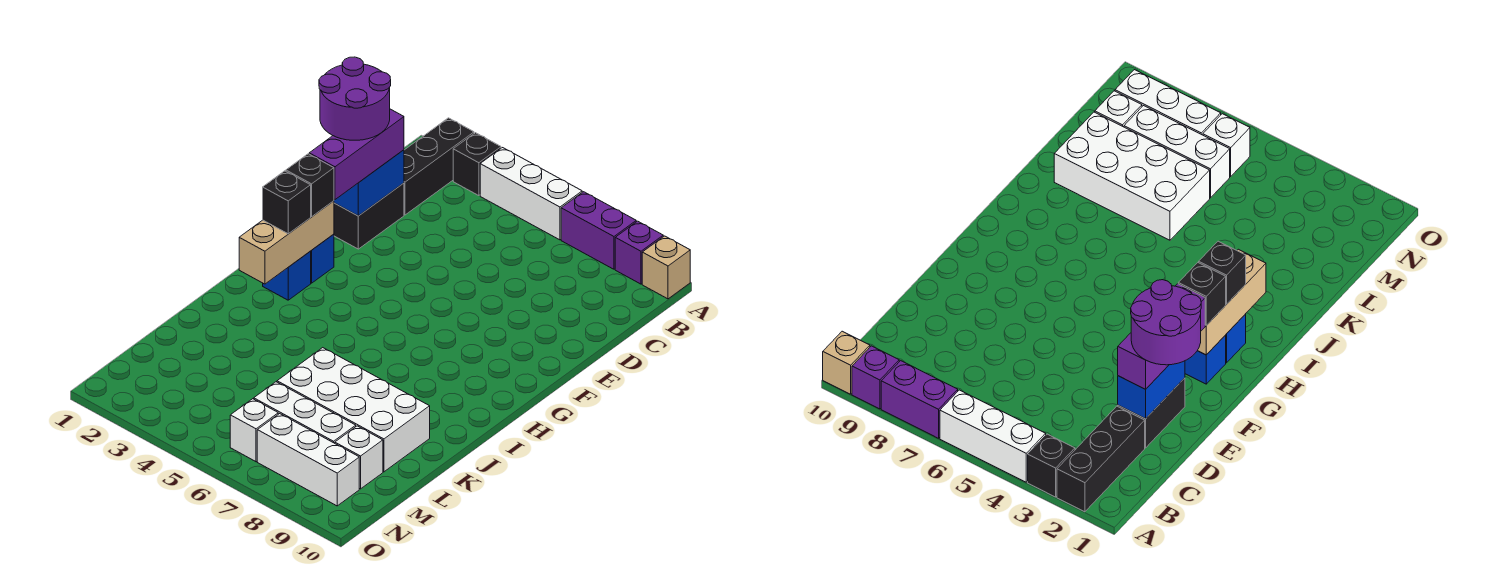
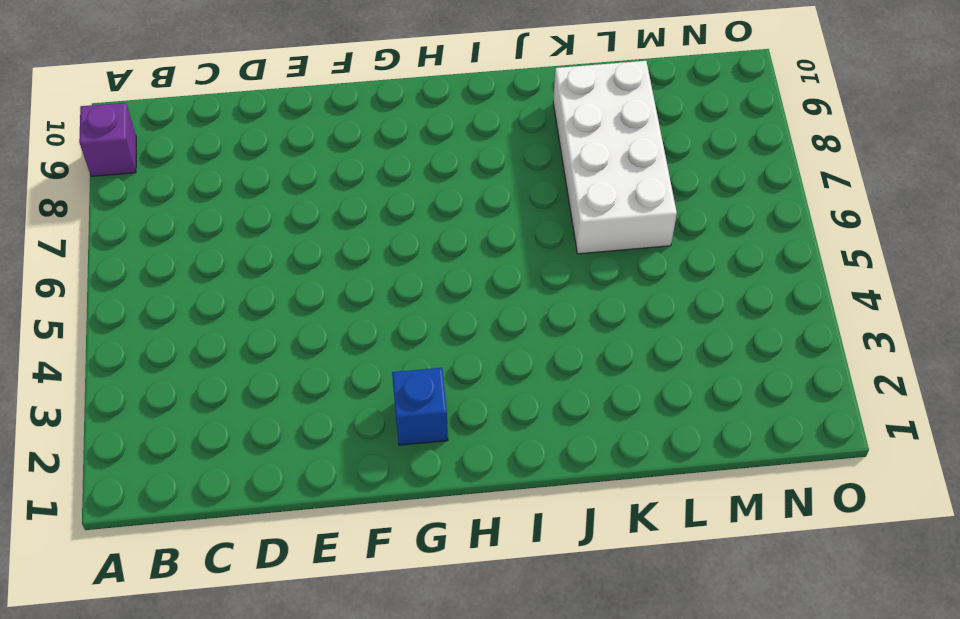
none -> black brick A2:C2 level 1
none -> black brick A3 level 1
none -> white brick A4:A6 level 1

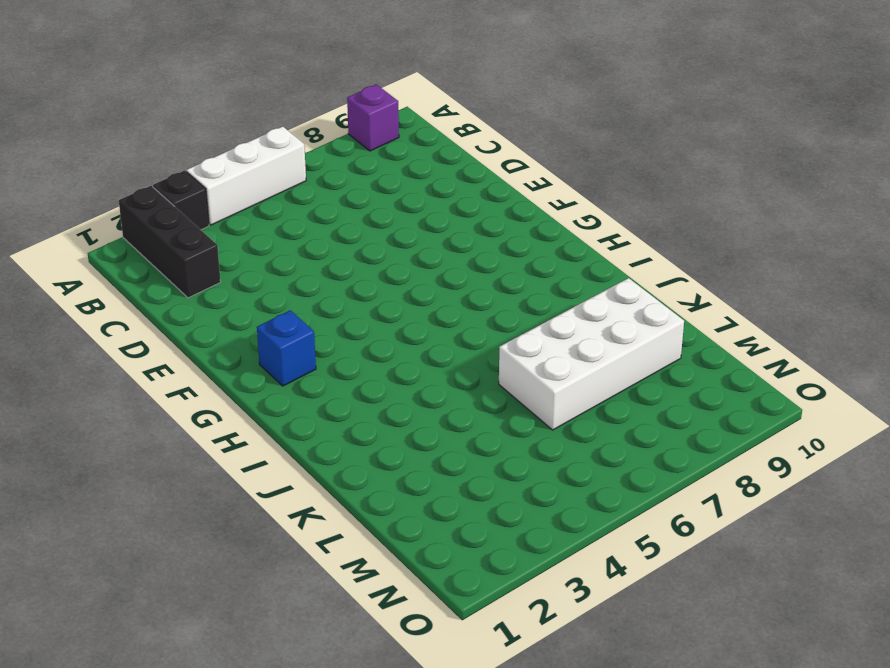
none -> purple brick A7:A8 level 1
none -> tan brick A10 level 1
none -> black brick D2:E2 level 1

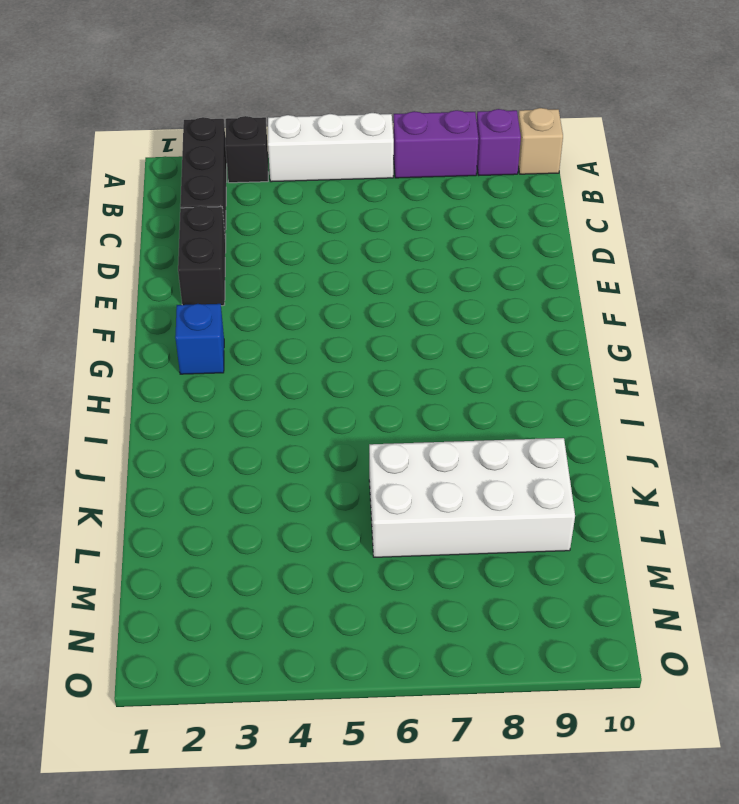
none -> blue brick H2 level 1
none -> white brick M6:M8 level 1
none -> white brick M9 level 1

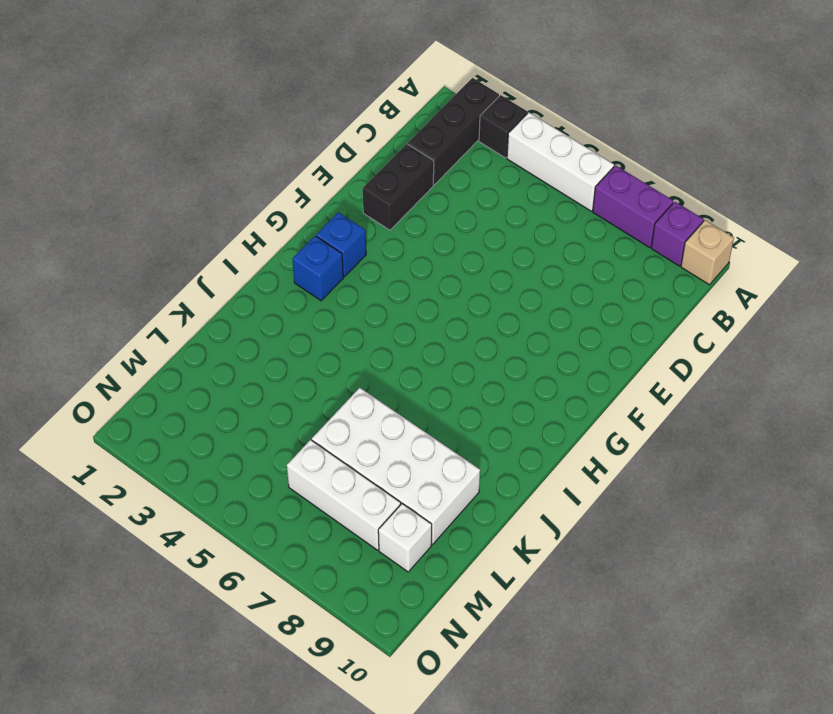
none -> white brick N6 level 1
none -> white brick N7:N9 level 1
none -> blue brick D2:E2 level 2

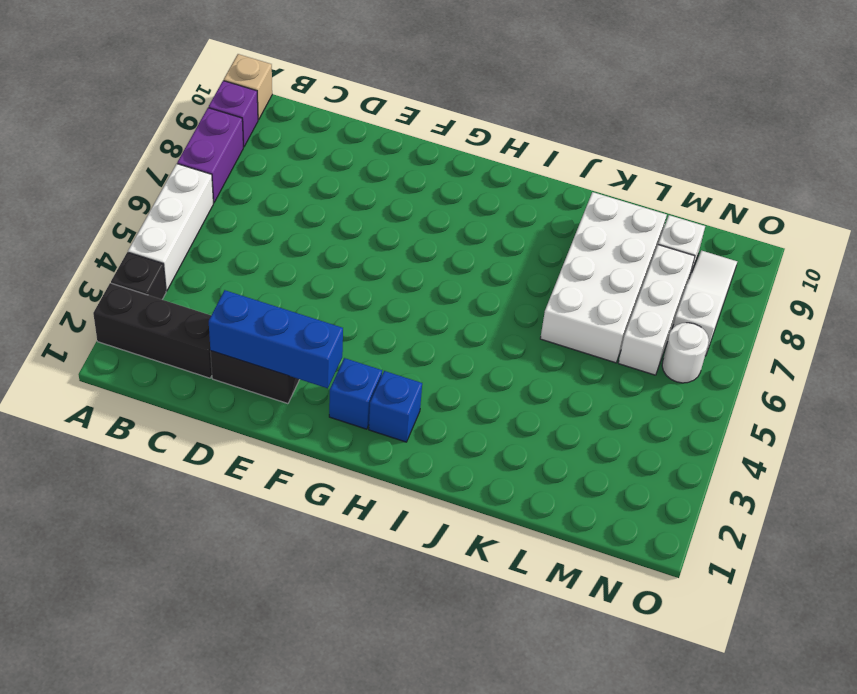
blue brick D2:F2 level 2 -> blue brick D2:E2 level 2
white round brick N6 level 1 -> white brick N6 level 1
white slope N7:N9 level 1 top 7 -> white brick N7:N9 level 1
none -> tan brick G2:I2 level 2
none -> purple brick D2:F2 level 3
none -> black brick G2 level 3

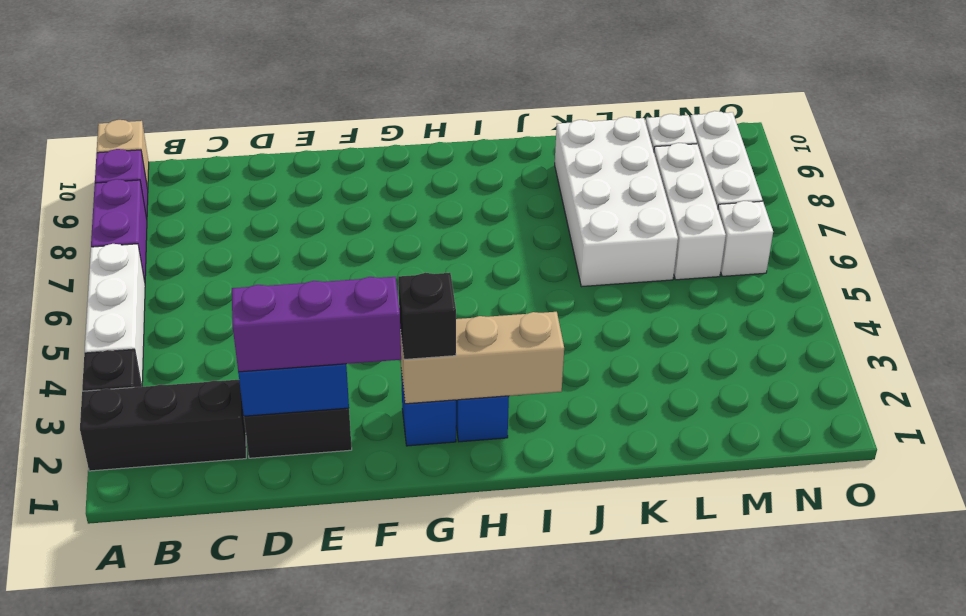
none -> black brick H2 level 3
none -> purple round brick D1:E2 level 4

